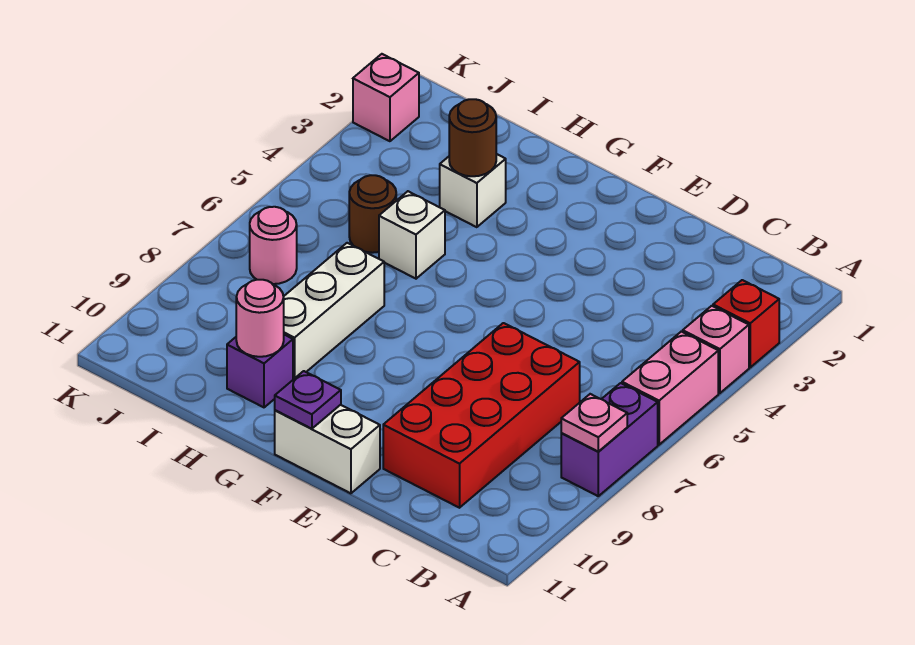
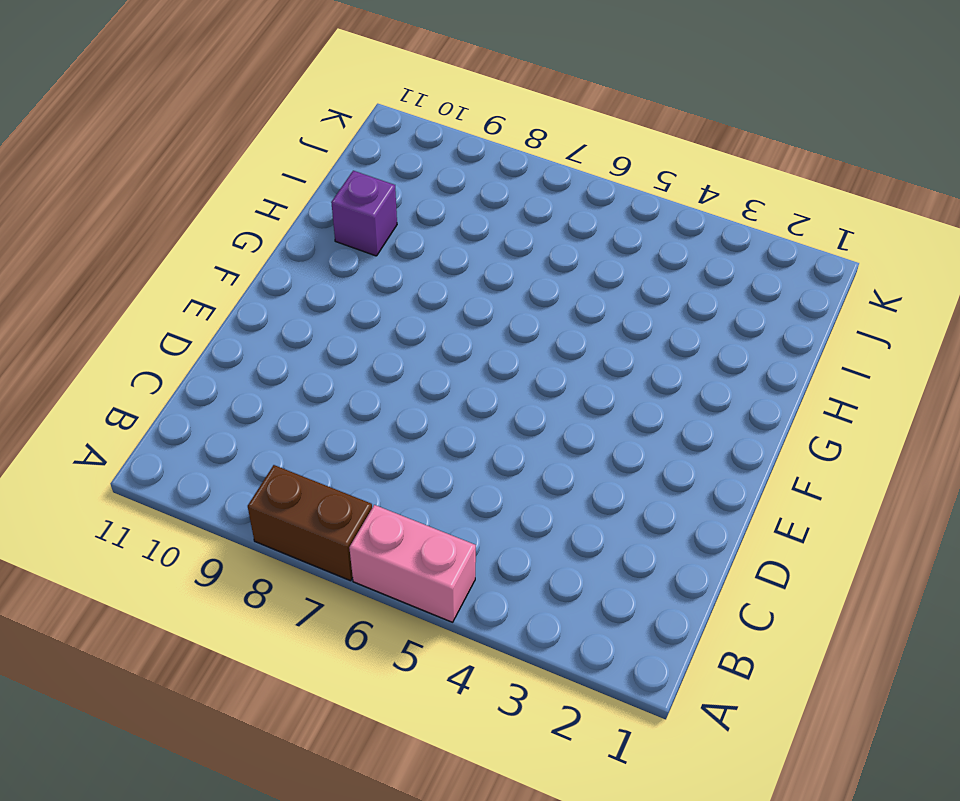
brown brick A7:A8 level 1 -> purple brick A7:A8 level 1
none -> red brick A3 level 1
none -> pink brick A4 level 1
none -> red brick C7:D10 level 1

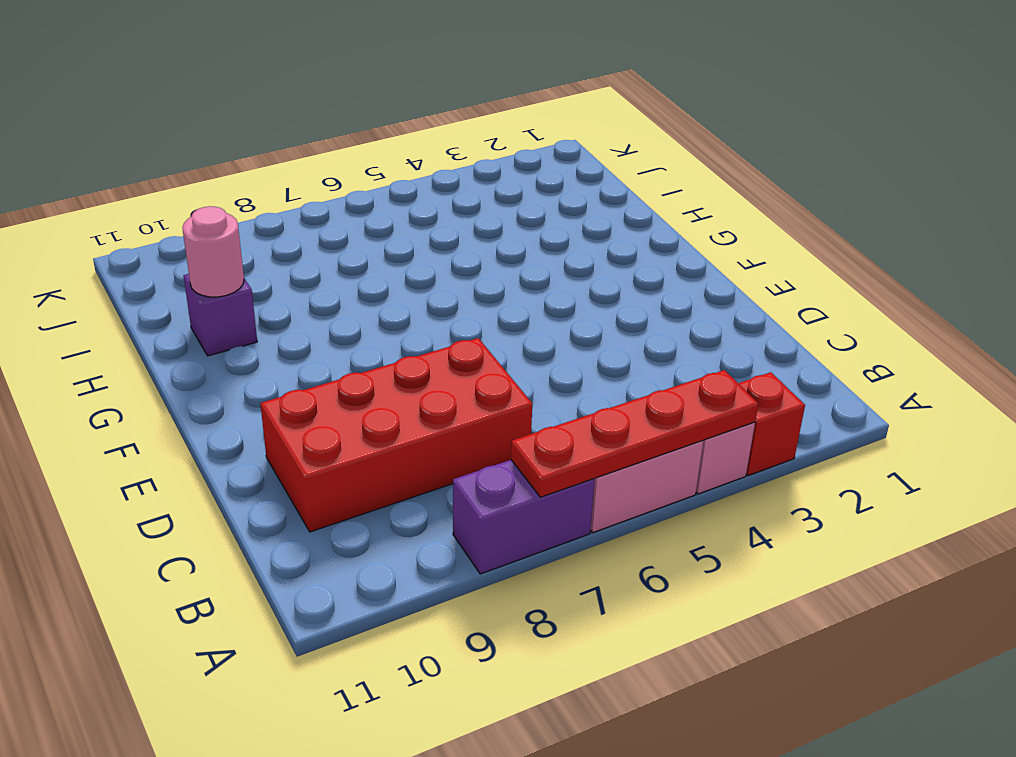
red plate A4:A7 level 2 -> none
none -> white brick E11:F11 level 1
none -> white brick H3 level 1
none -> white brick H5 level 1

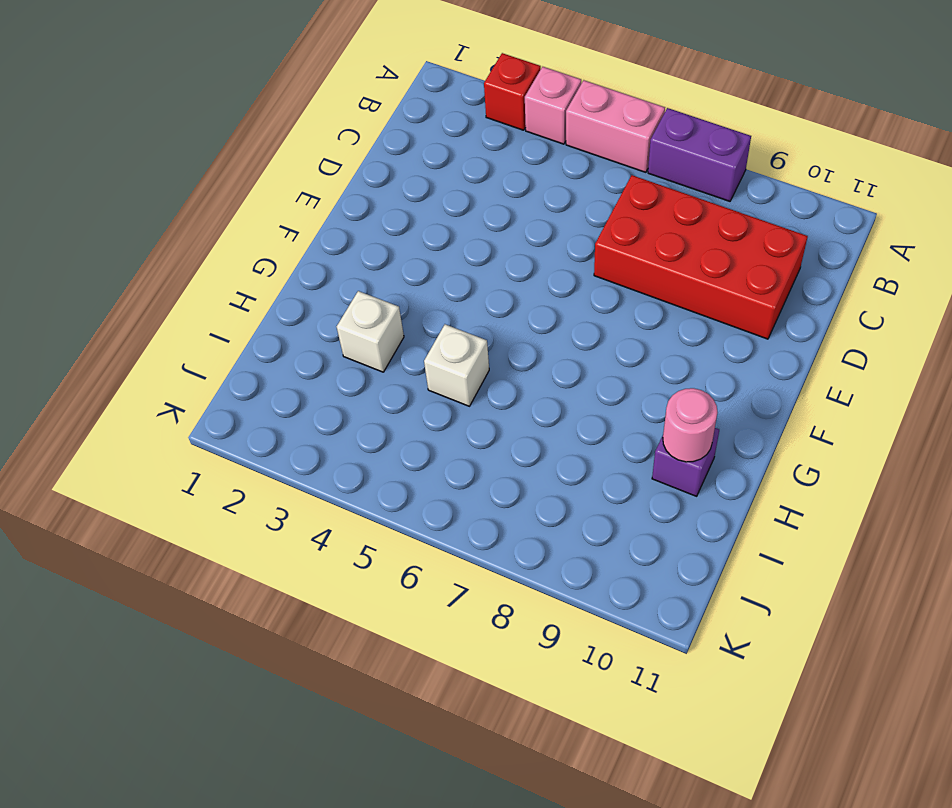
none -> white brick E11:F11 level 1
none -> white brick H7:H9 level 1
none -> brown round brick I5 level 1

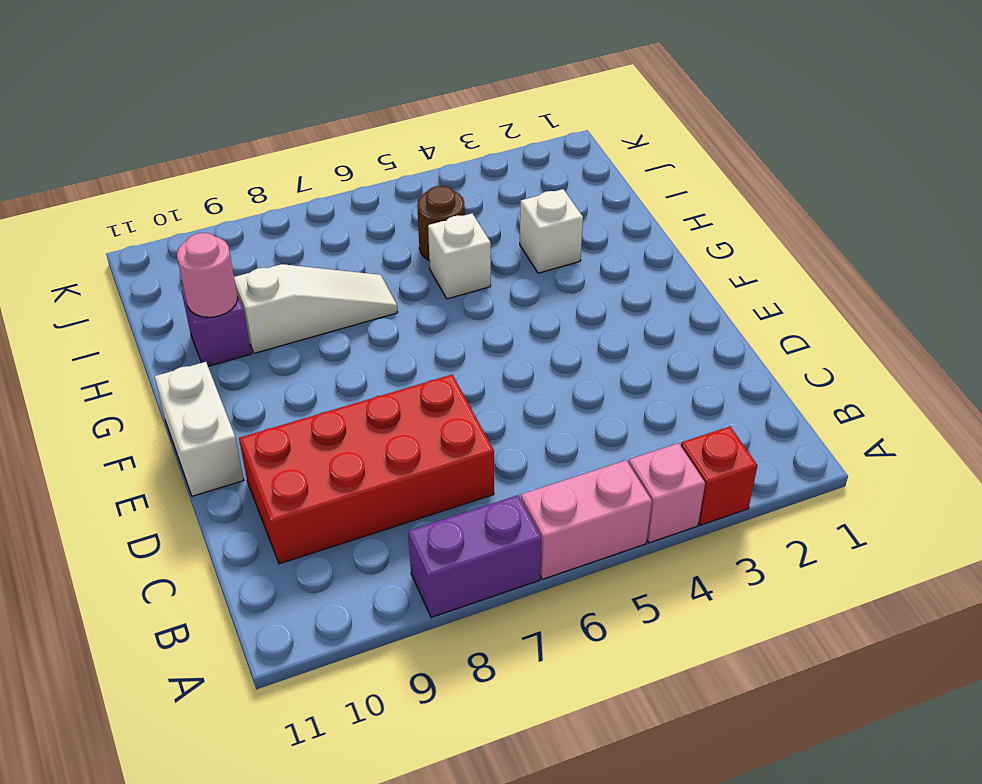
white slope H7:H9 level 1 top 9 -> white brick H7:H9 level 1
none -> pink round brick J7 level 1
none -> pink brick K2 level 1
none -> pink plate A8 level 2

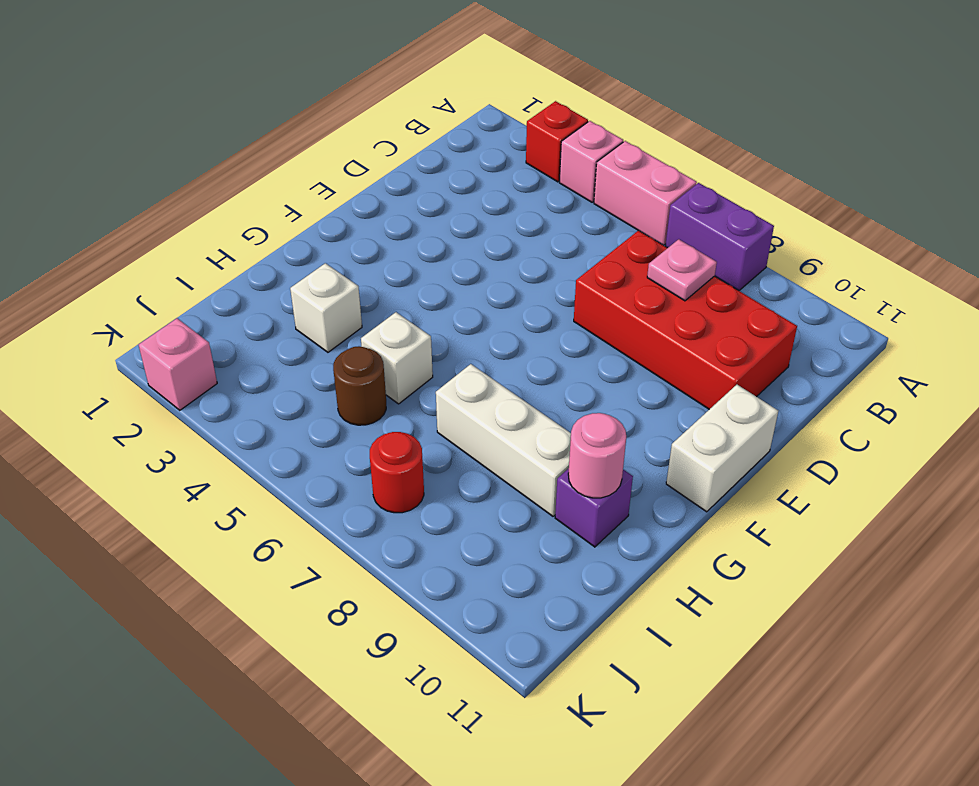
pink plate C8 level 2 -> pink plate A8 level 2
red round brick J7 level 1 -> pink round brick J7 level 1
none -> purple plate F11 level 2
none -> brown round brick H3 level 2

